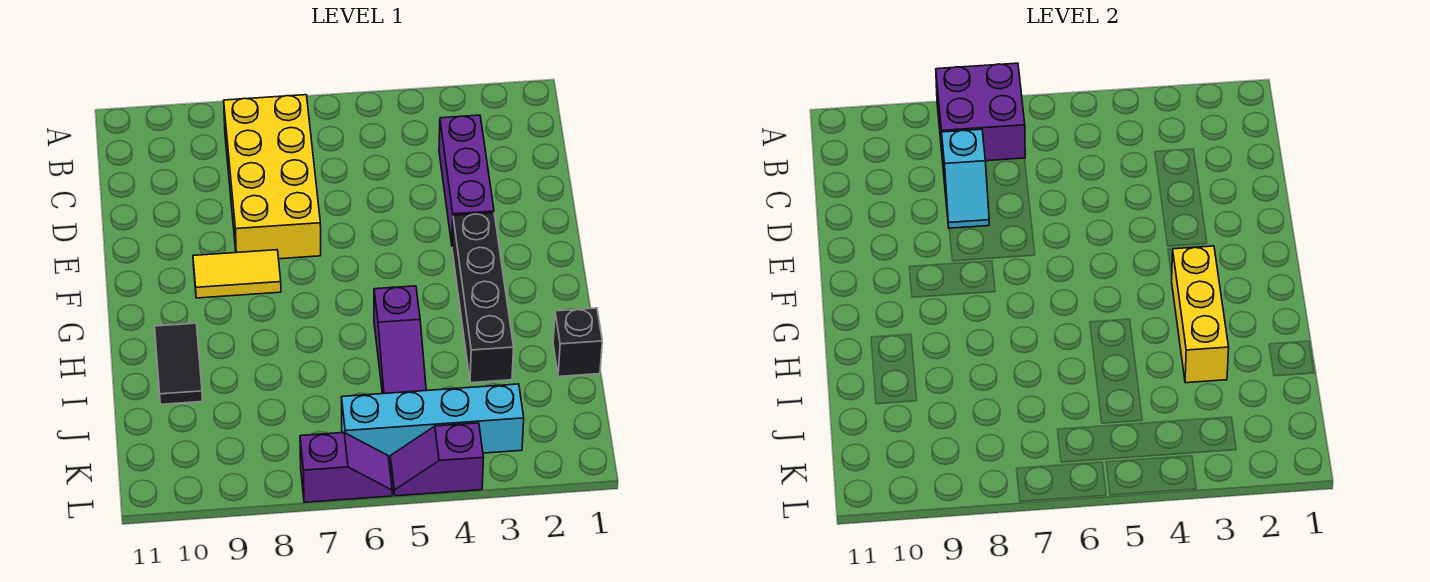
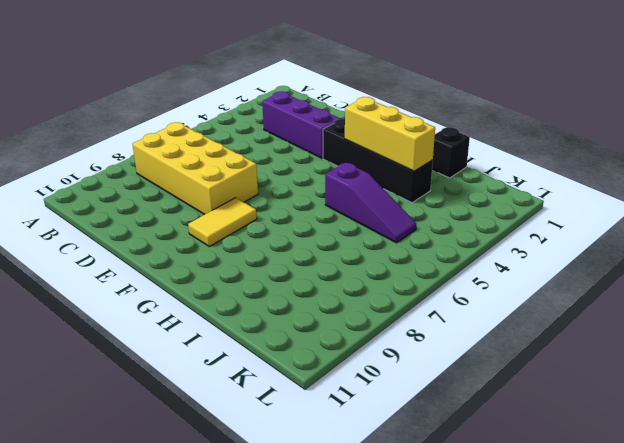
none -> black tile H10:I10 level 1
none -> cyan brick K3:K6 level 1
none -> purple slope L4:L5 level 1 top 4

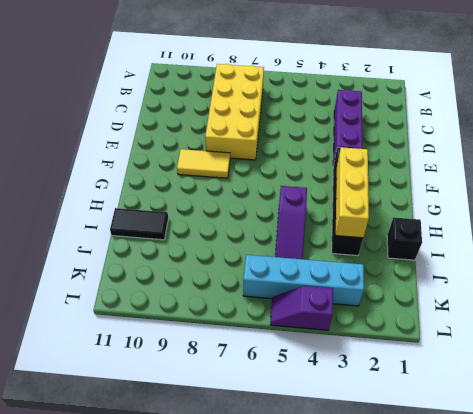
black tile I10:I11 level 1 -> black tile H10:I10 level 1
none -> purple slope L6:L7 level 1 top 7
none -> purple brick A7:B8 level 2
none -> cyan slope C8:D8 level 2 top C

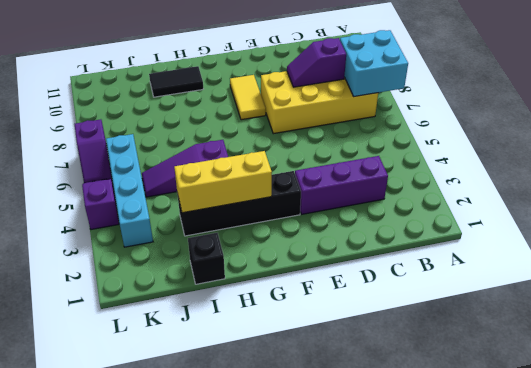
cyan brick A7:B8 level 2 -> purple brick A7:B8 level 2
purple slope C8:D8 level 2 top C -> cyan slope C8:D8 level 2 top C

